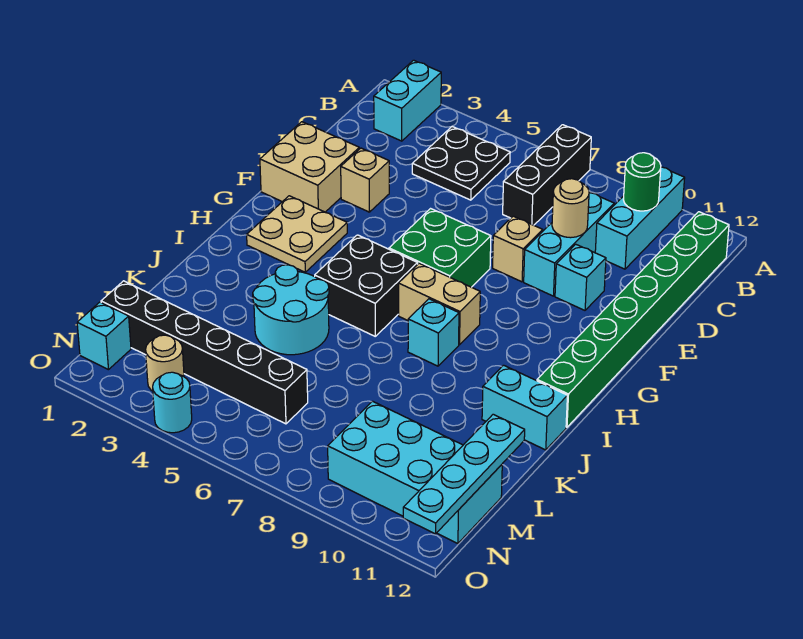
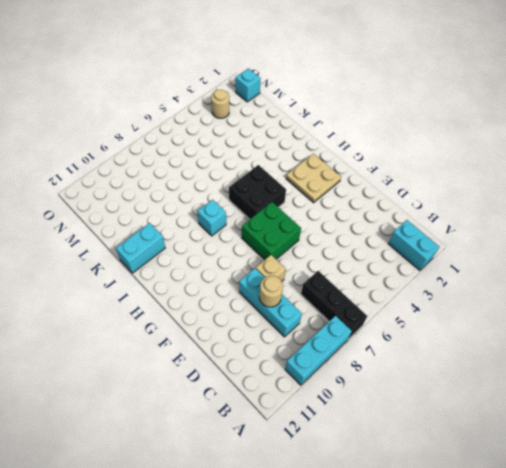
cyan brick A8:A10 level 1 -> cyan brick A10:C10 level 1
none -> black plate B4:C5 level 1
none -> green brick B12:I12 level 1
none -> tan brick E1:F2 level 1

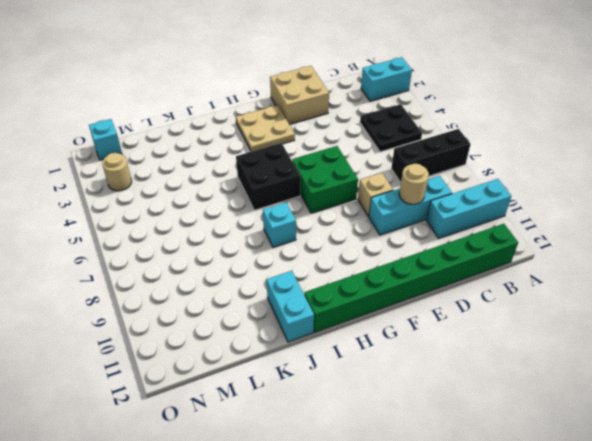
none -> tan brick E3 level 1
none -> cyan brick E10 level 1
none -> tan brick H7:H8 level 1

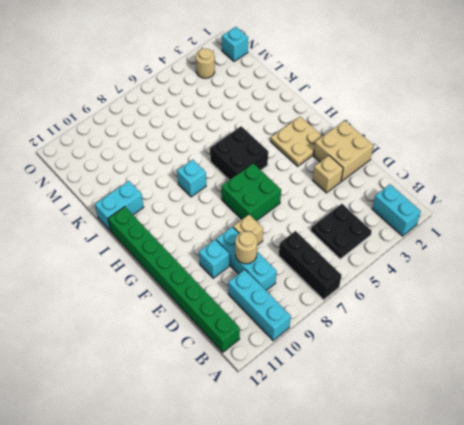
none -> tan brick H7:H8 level 1
none -> cyan round brick J4:K5 level 1
none -> black brick M1:M6 level 1

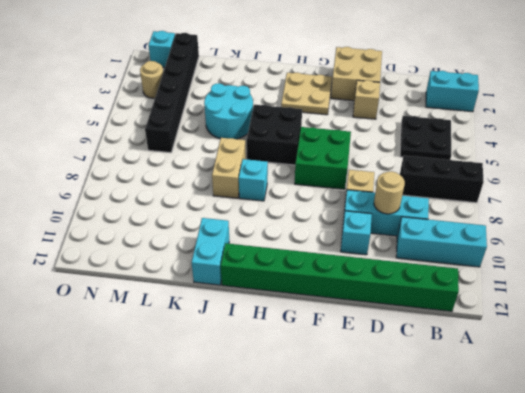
tan brick J7:J8 level 1 -> tan brick H7:H8 level 1
none -> cyan brick M9:N12 level 1
none -> cyan round brick O4 level 1
none -> green round brick B10 level 2

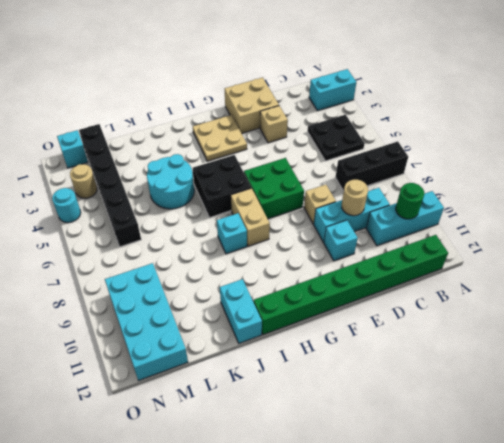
none -> cyan plate L12:O12 level 2

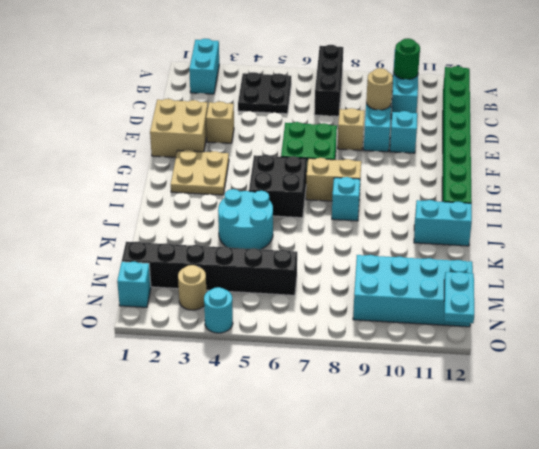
cyan plate N12:O12 level 2 -> cyan plate L12:O12 level 2

